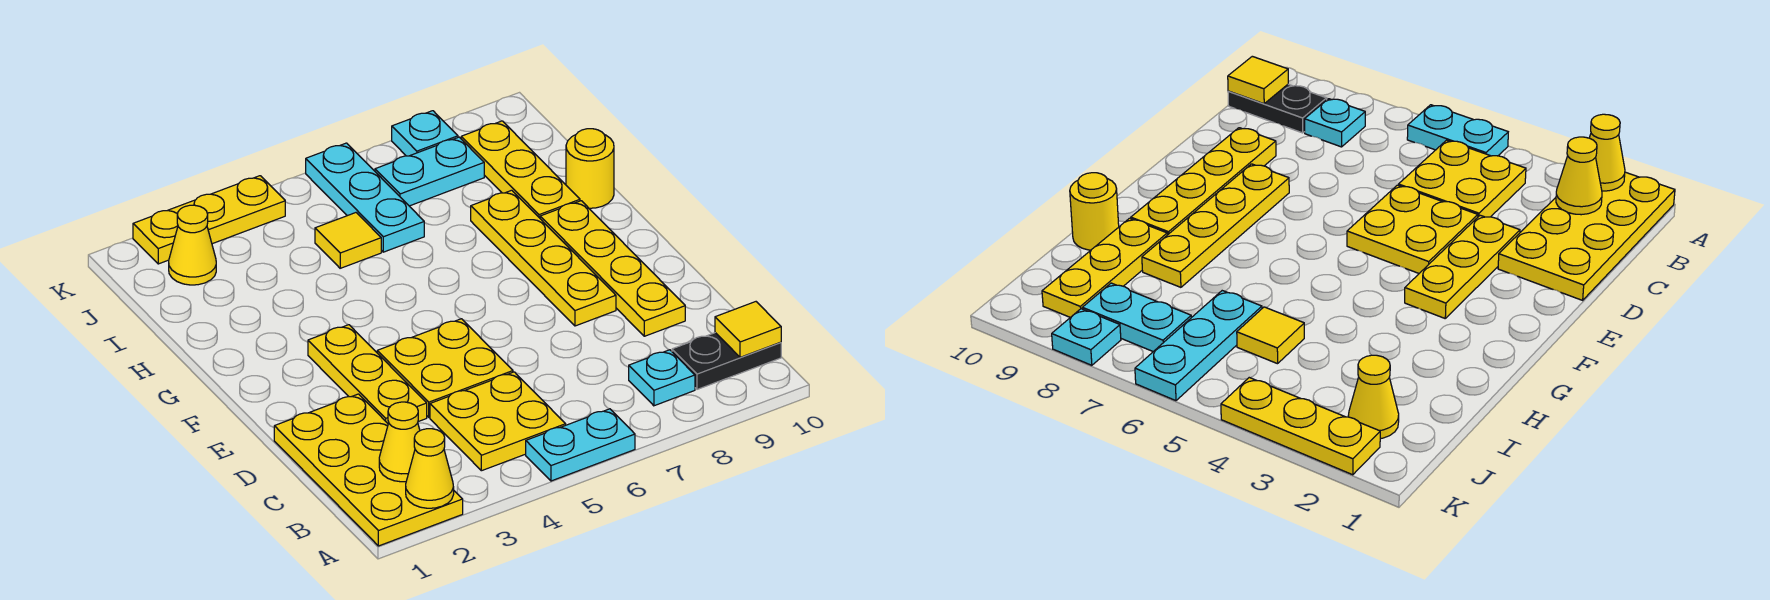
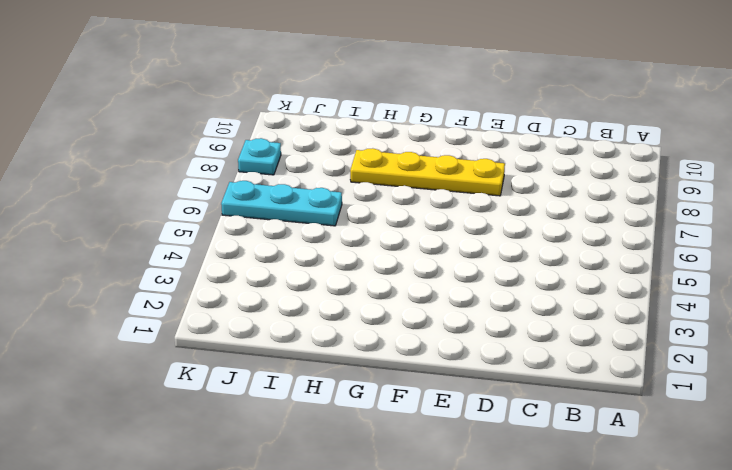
none -> yellow plate A1:D2 level 1
none -> cyan plate A5:A6 level 1
none -> yellow plate B4:C5 level 1

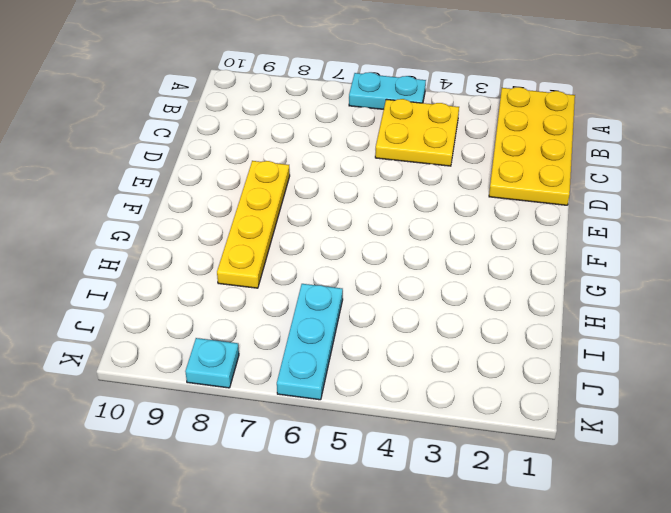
none -> cyan plate B8 level 1
none -> black plate B9:B10 level 1
none -> yellow plate D3:F3 level 1

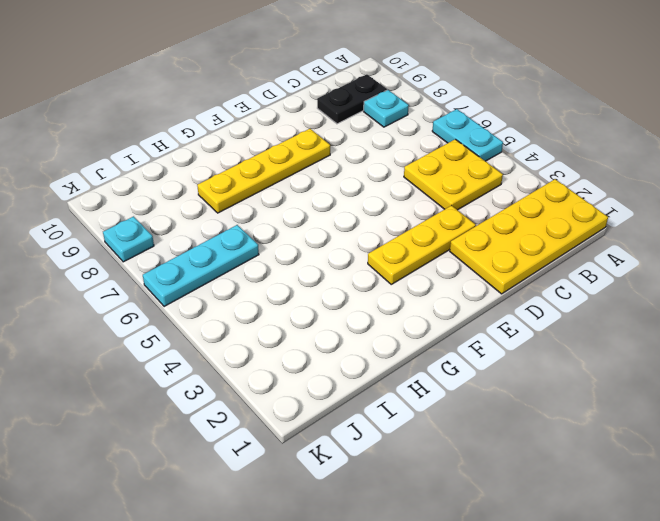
black plate B9:C9 level 1 -> black plate B9:B10 level 1
none -> yellow plate D4:E5 level 1
none -> yellow plate D9:G9 level 1
none -> yellow plate H9:J9 level 1

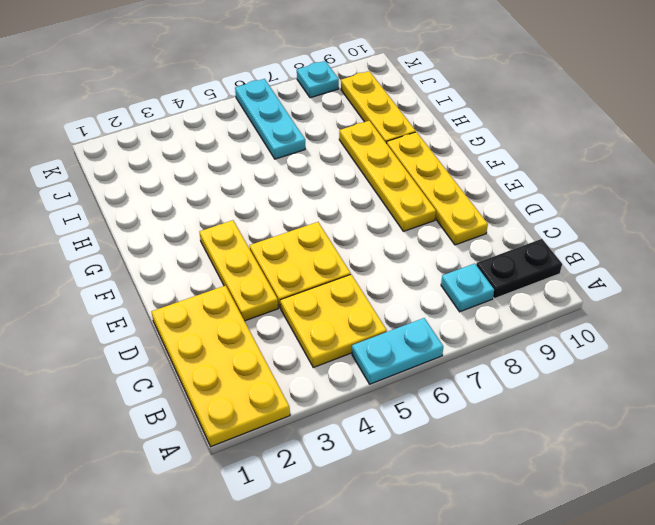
none -> yellow round brick H10 level 1
none -> yellow tile I5 level 1
none -> yellow cone J2 level 1

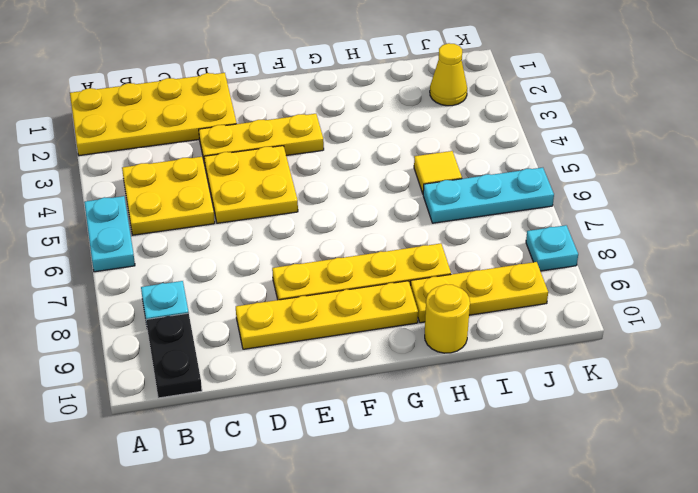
none -> cyan plate J7:J8 level 1
none -> yellow plate K2:K4 level 1
none -> yellow cone A2 level 2

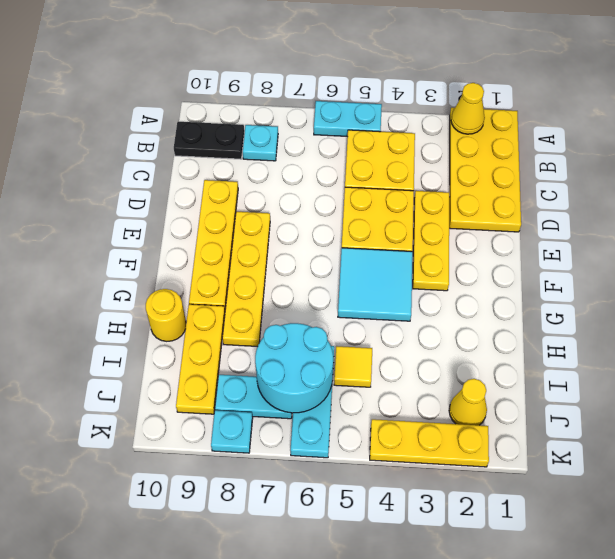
cyan tile F4:G5 level 1 -> none
cyan round brick I6:J7 level 2 -> none
none -> yellow cone B2 level 2
none -> yellow tile B10 level 2

